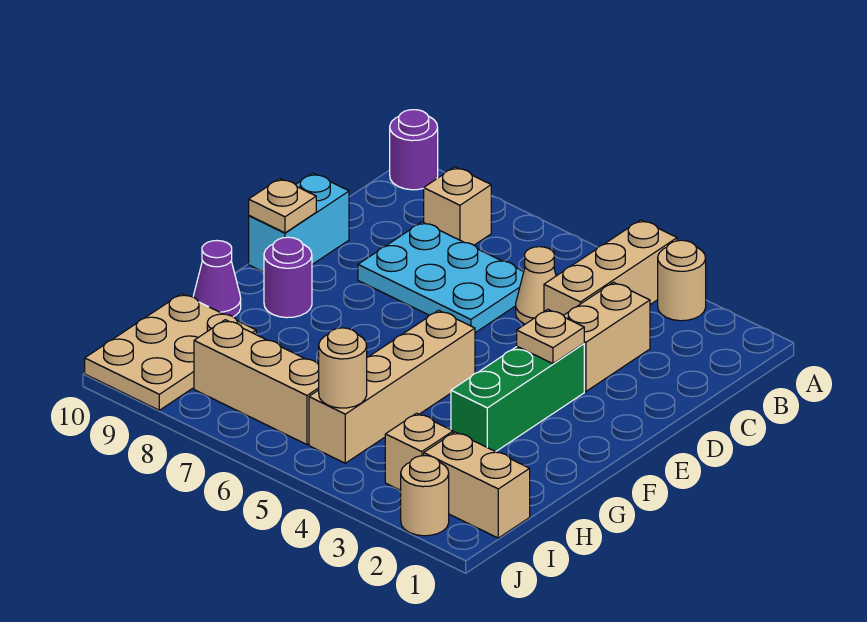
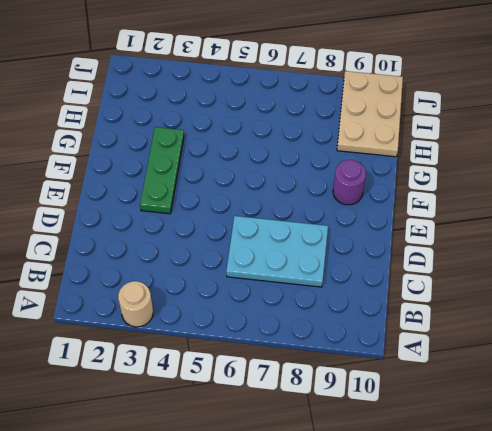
green plate E3:G3 level 1 -> green brick E3:G3 level 1
none -> tan brick A4:C4 level 1
none -> purple round brick A10 level 1
none -> tan brick B8 level 1

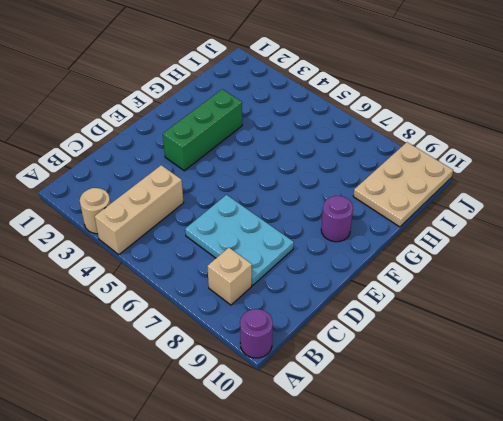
none -> tan brick C3:D3 level 1
none -> tan cone C5 level 1
none -> cyan brick D10:E10 level 1

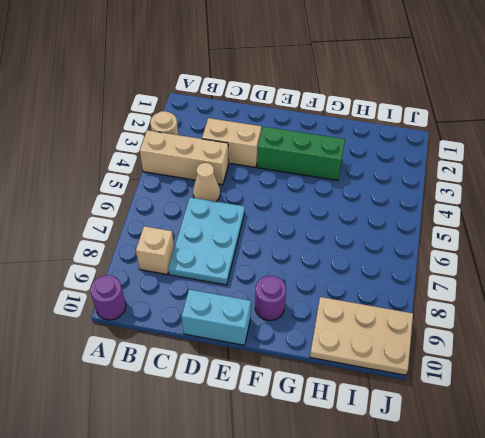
none -> tan brick F5:I5 level 1
none -> purple cone G10 level 1
none -> tan brick I1:I2 level 1

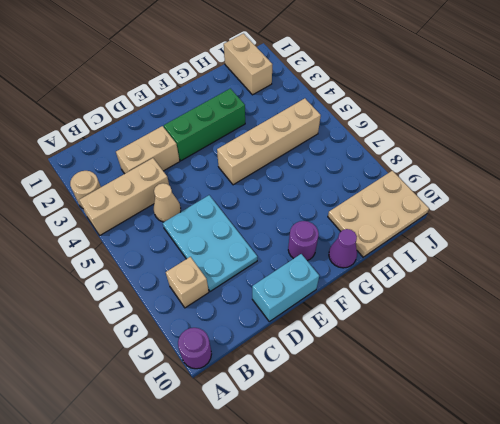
none -> tan brick I3 level 1
none -> tan brick I6:I8 level 1
none -> tan round brick J2 level 1

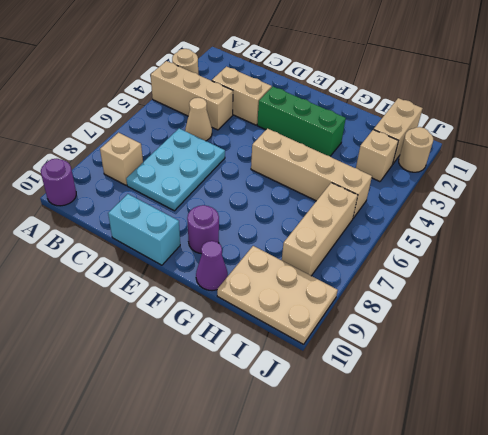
none -> tan plate E3 level 2
none -> tan plate E10 level 2
none -> tan round brick I5 level 2

